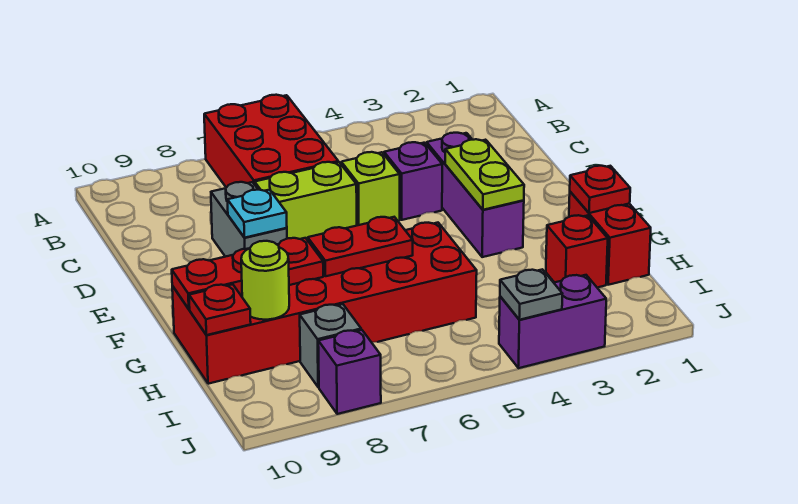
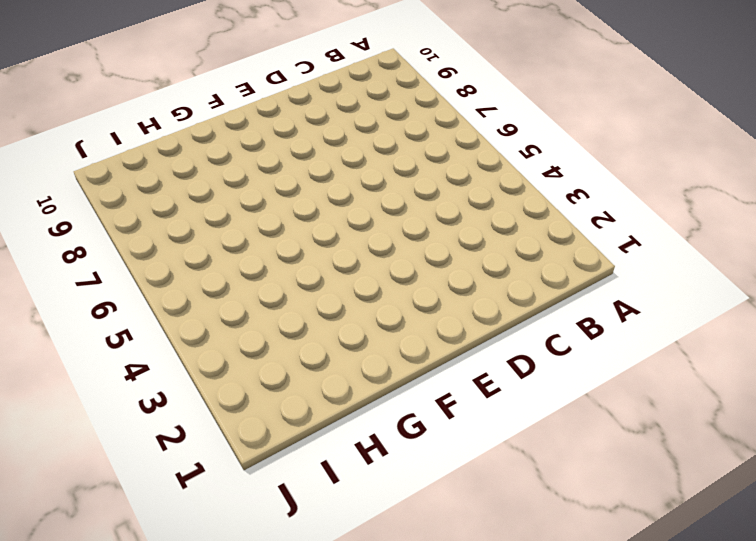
none -> red brick A6:C7 level 1
none -> purple brick D3:F3 level 1
none -> purple brick D4 level 1

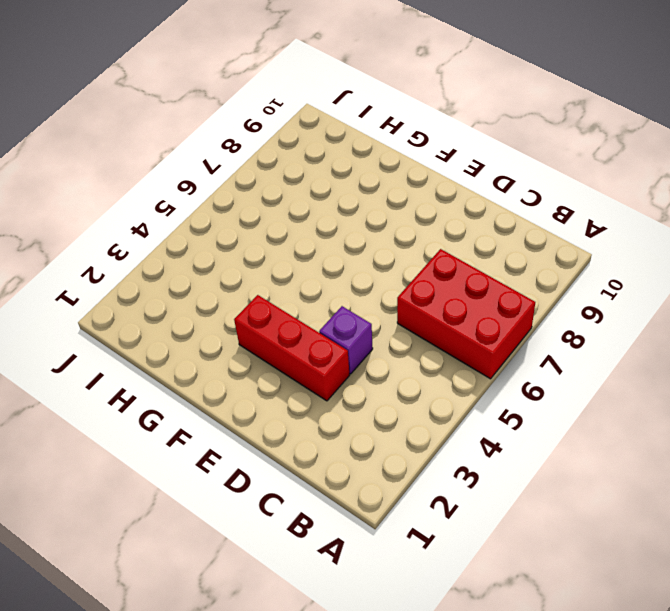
red brick D3:F3 level 1 -> purple brick D3:F3 level 1
none -> lime brick D5 level 1
none -> lime brick D6:D7 level 1
none -> grey brick D8:E8 level 1

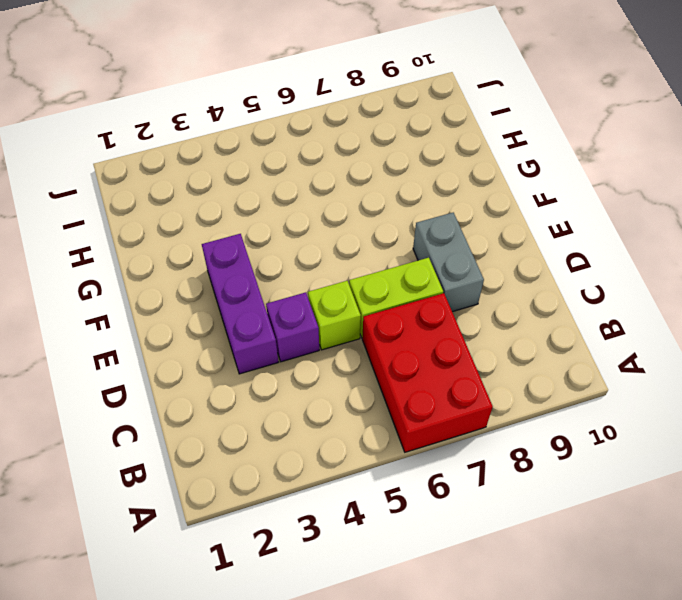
none -> red brick G1:H1 level 1
none -> red brick G5:H10 level 1
none -> red brick H2 level 1

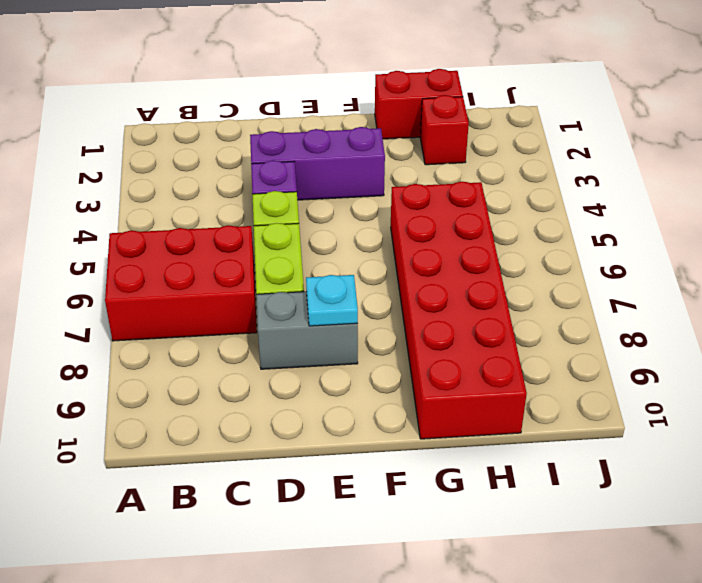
none -> grey brick I8 level 1
none -> purple brick J3:J4 level 1
none -> purple brick J8 level 1

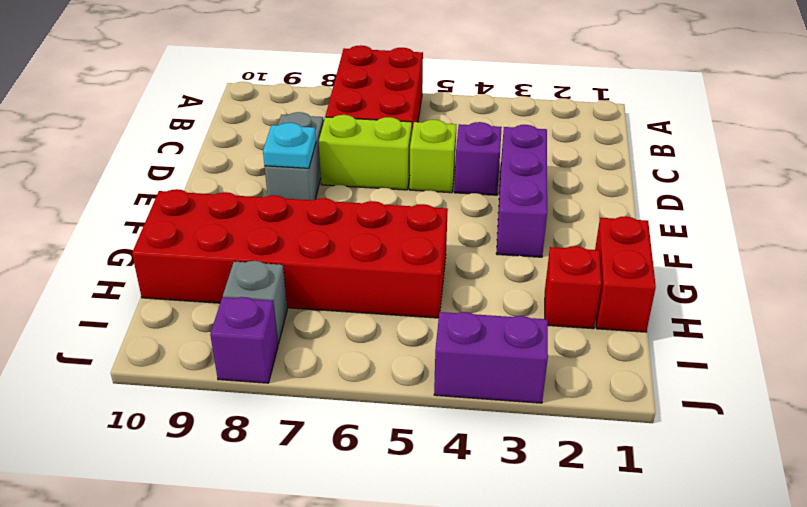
none -> lime plate E3:F3 level 2
none -> red plate G1 level 2
none -> red plate G6:G7 level 2

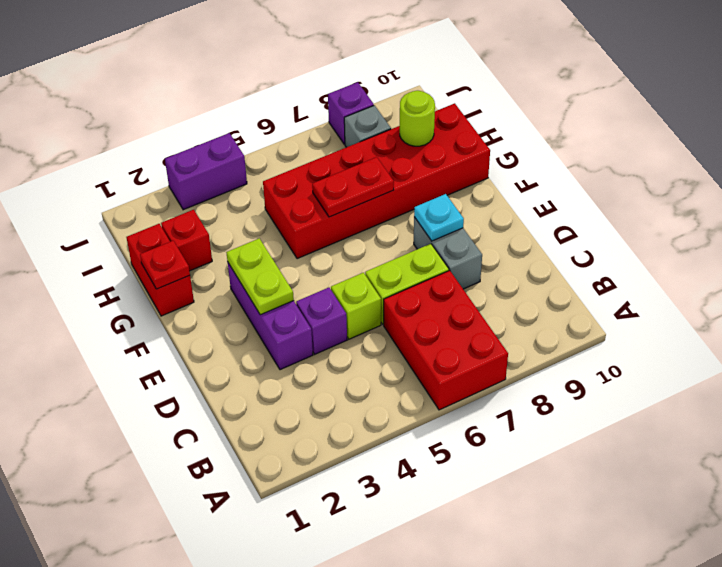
none -> red plate G8:G10 level 2
none -> red plate H10 level 2
none -> grey plate J4 level 2

